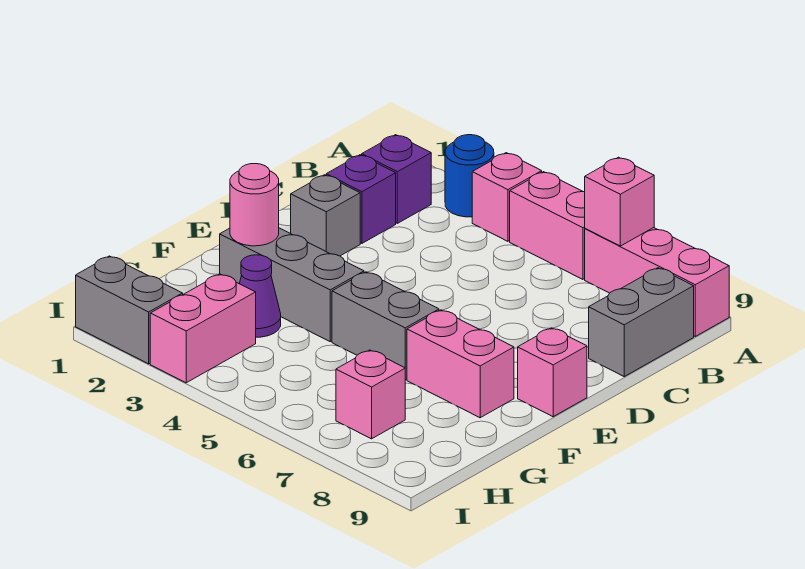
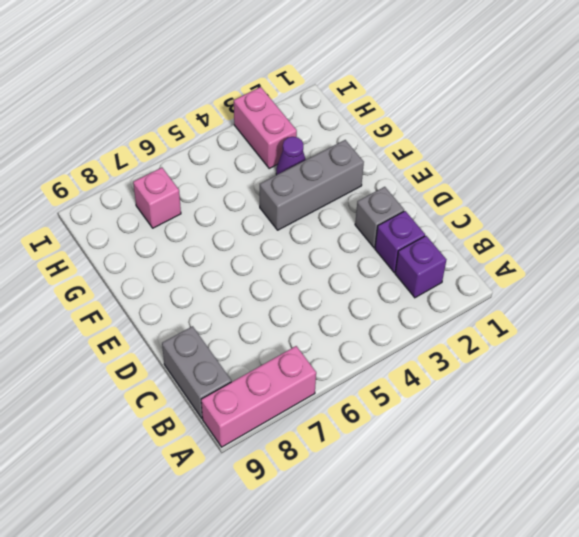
none -> blue round brick A3 level 1
none -> pink brick A4 level 1
none -> pink brick A5:A6 level 1

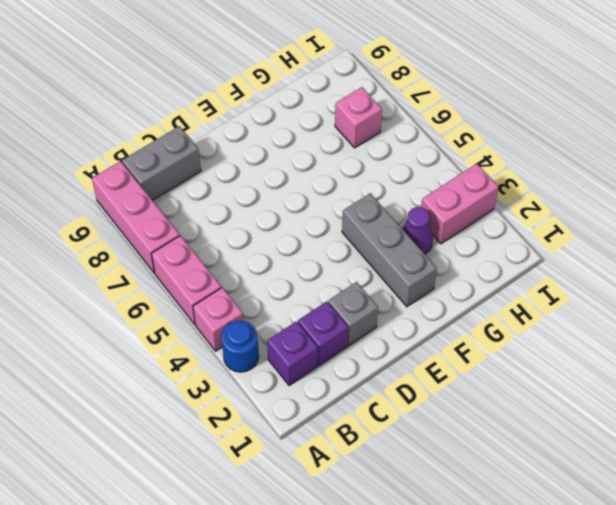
none -> pink brick E9 level 1
none -> grey brick F5:F6 level 1
none -> pink brick F7:F8 level 1

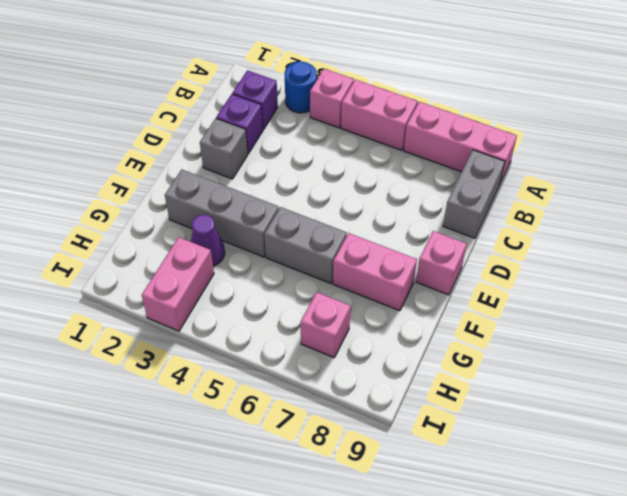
none -> grey brick I1:I2 level 1
none -> pink brick A7 level 2
none -> pink round brick F2 level 2

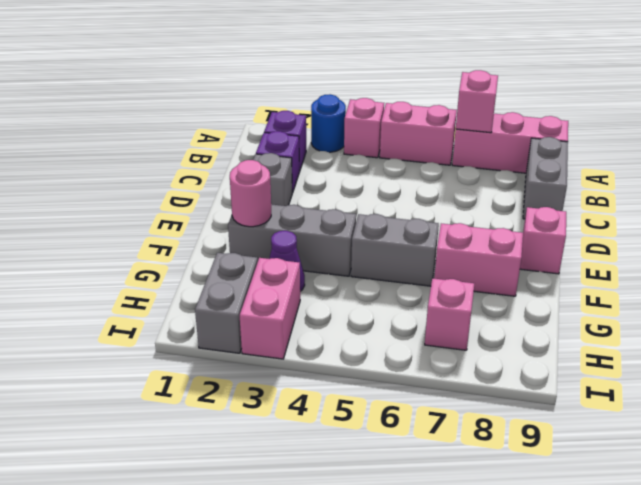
grey brick H2:I2 level 1 -> grey brick I1:I2 level 1

